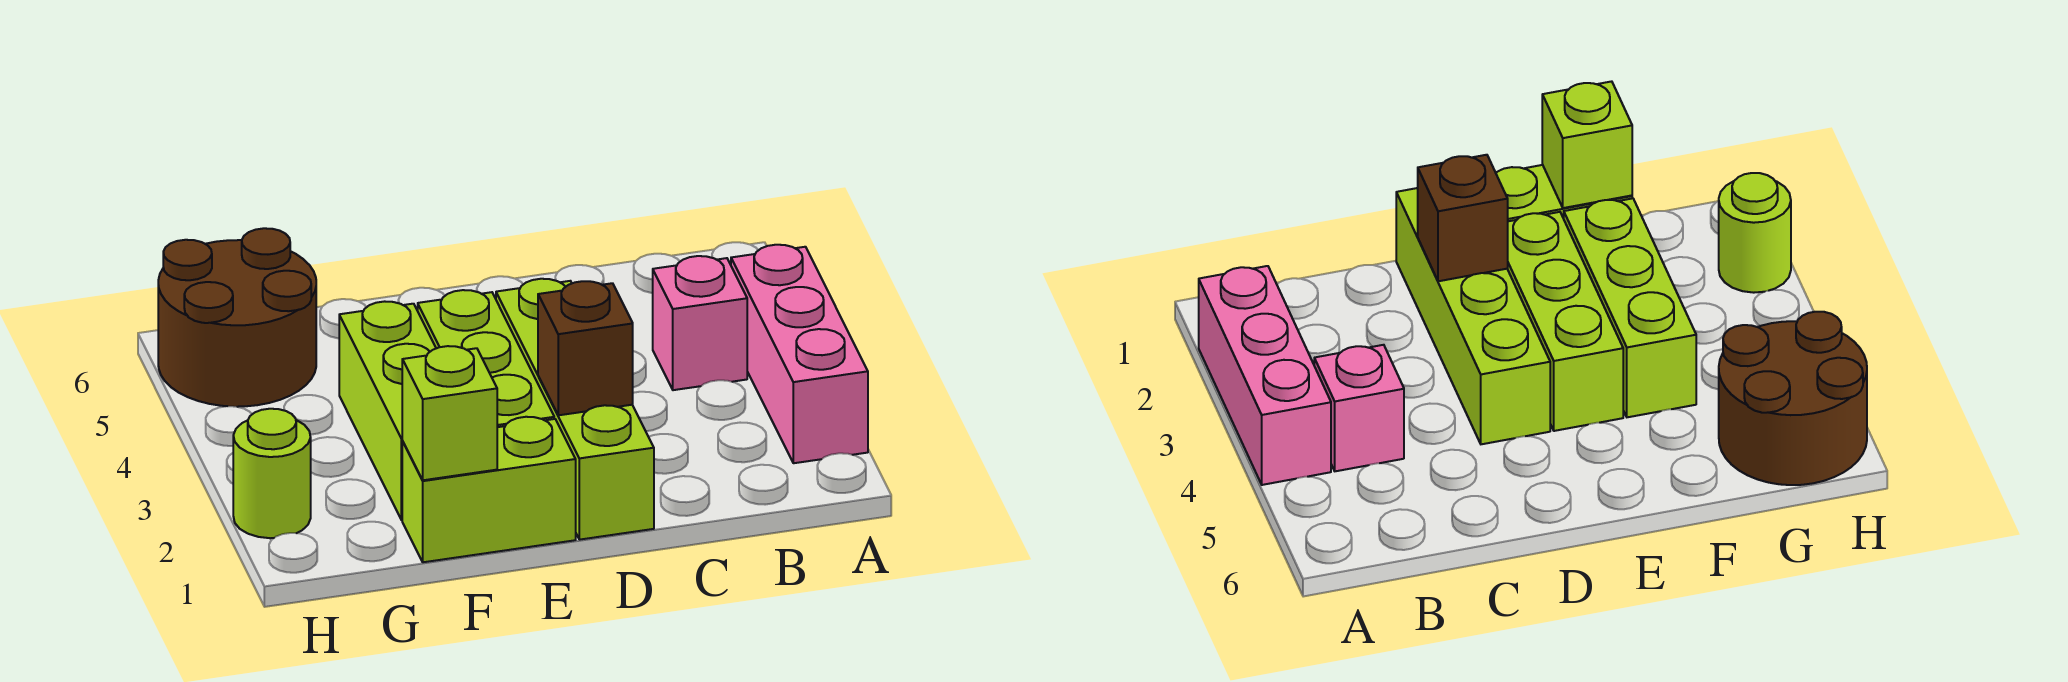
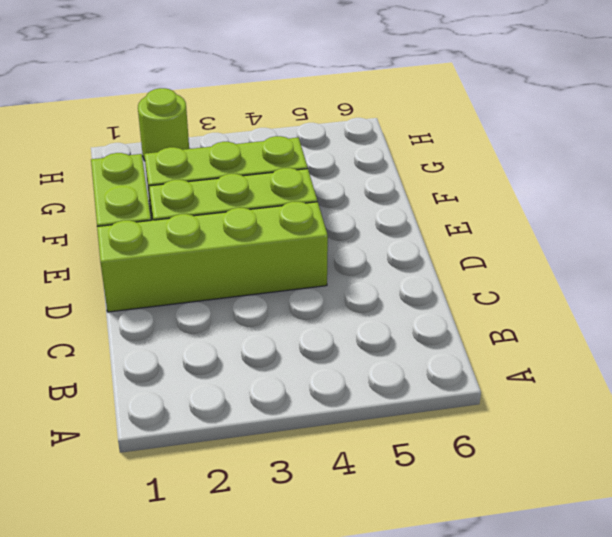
none -> pink brick A2:A4 level 1
none -> pink brick B4 level 1

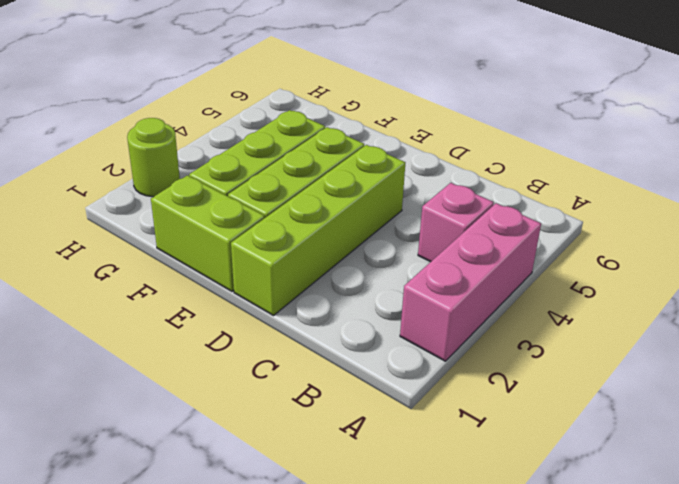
none -> brown round brick G5:H6 level 1
none -> brown brick D2 level 2

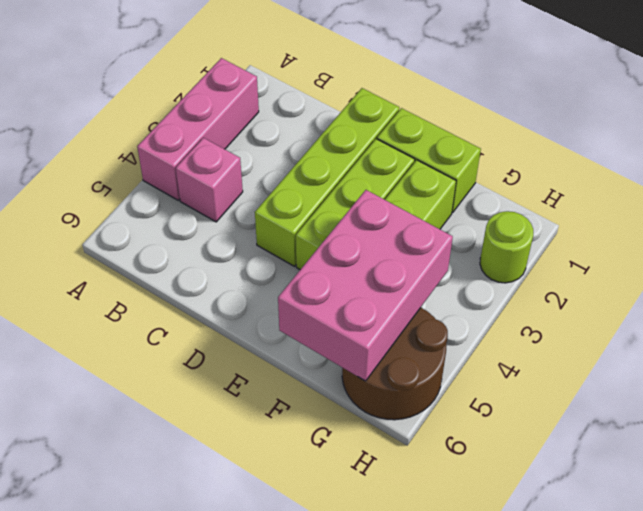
pink brick F4:G6 level 2 -> none
none -> brown brick D2 level 2
none -> lime brick F1 level 2

